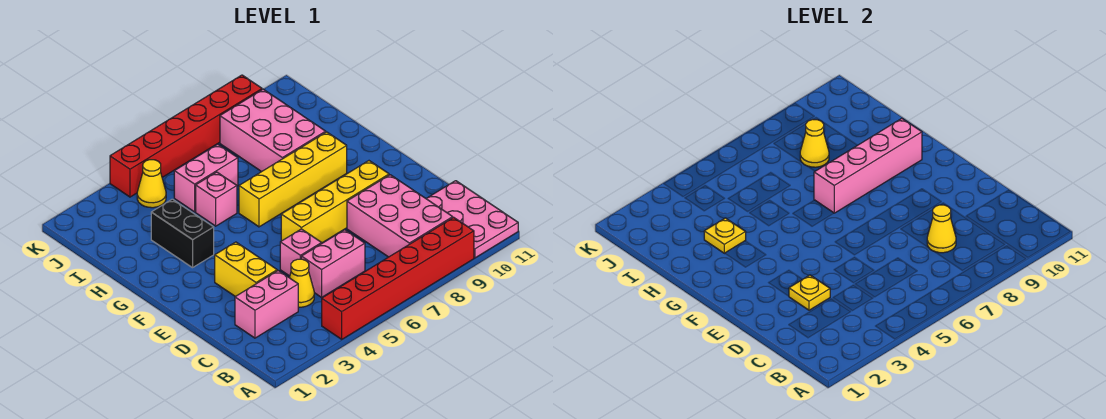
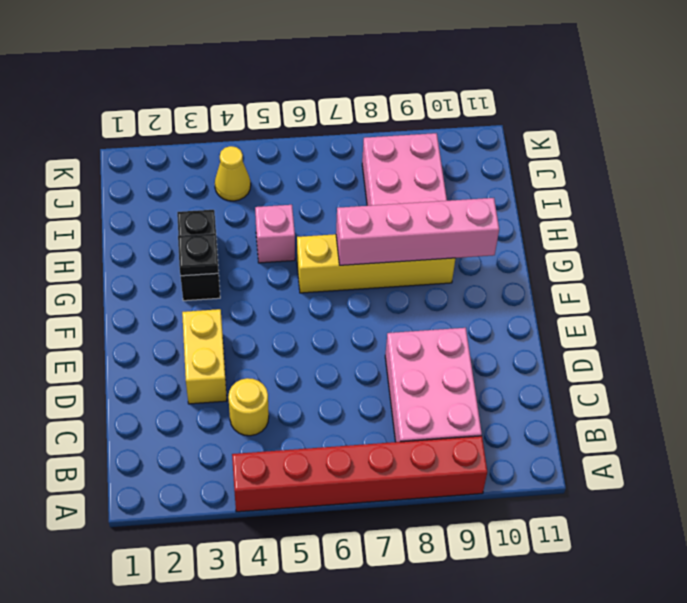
yellow round brick C4 level 1 -> yellow cone C4 level 1
black plate G3 level 2 -> none
none -> pink plate A10:C11 level 1
none -> pink brick C2:C3 level 1
none -> pink brick C5:C6 level 1

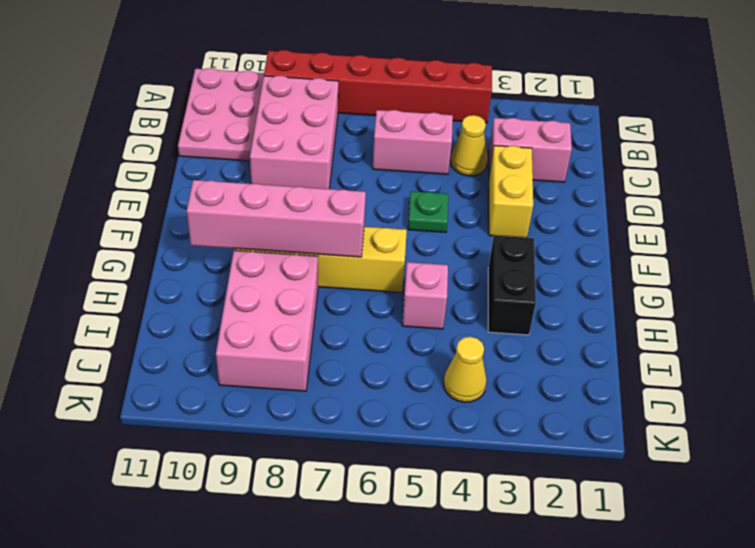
green plate E5 level 1 -> none
none -> pink brick D5 level 1
none -> yellow brick E6:E9 level 1
none -> pink brick I5:I6 level 1

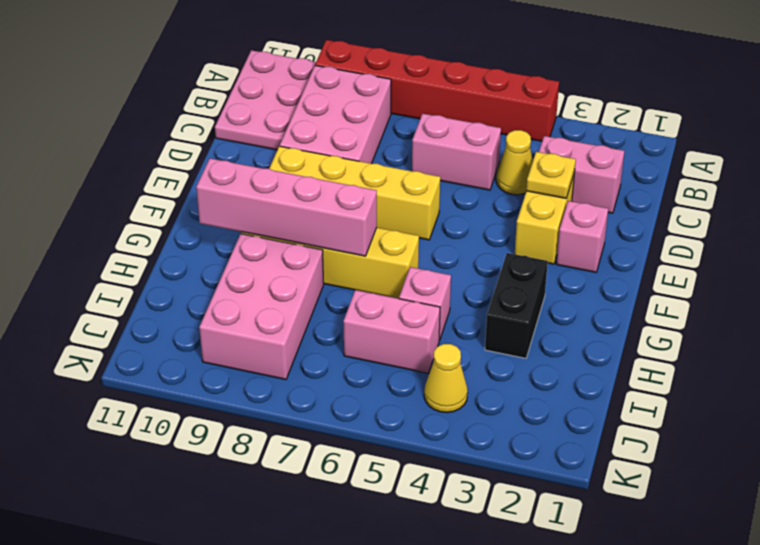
pink brick E2 level 1 -> pink brick D5 level 1
none -> red brick K4:K9 level 1
none -> yellow cone C8 level 2
none -> yellow plate H3 level 2

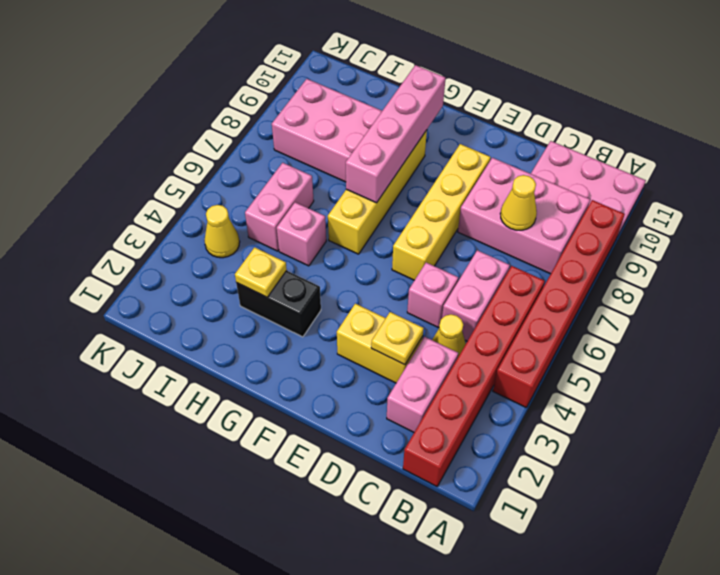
red brick B1:B6 level 1 -> red brick K4:K9 level 1
none -> yellow cone I8 level 2

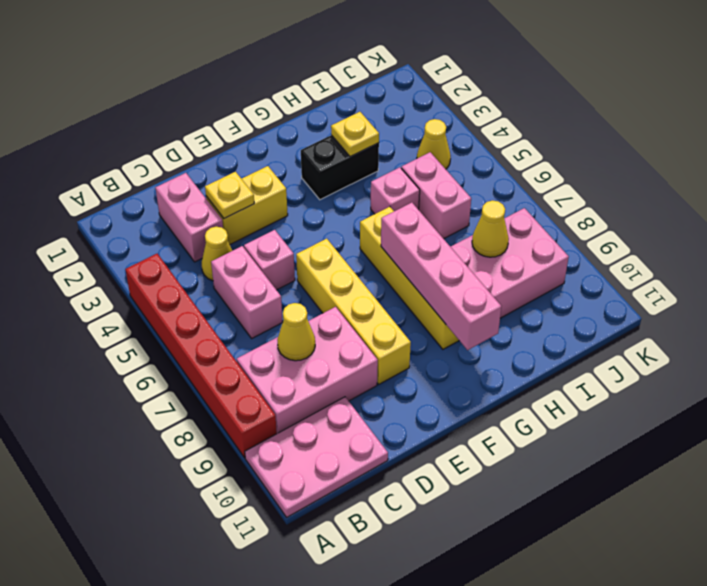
none -> red brick K4:K9 level 1

